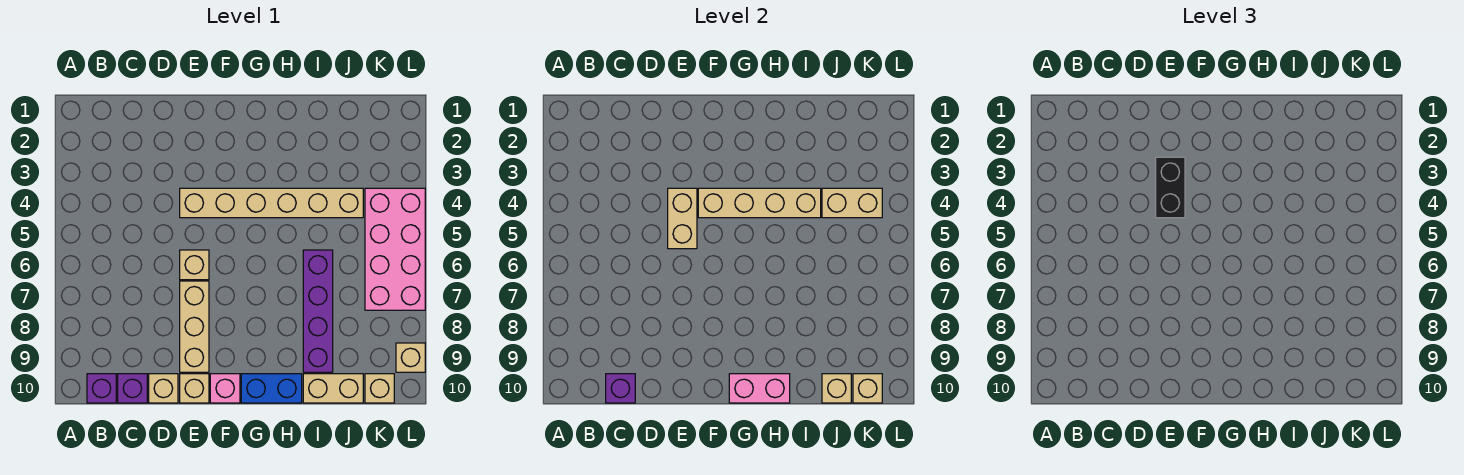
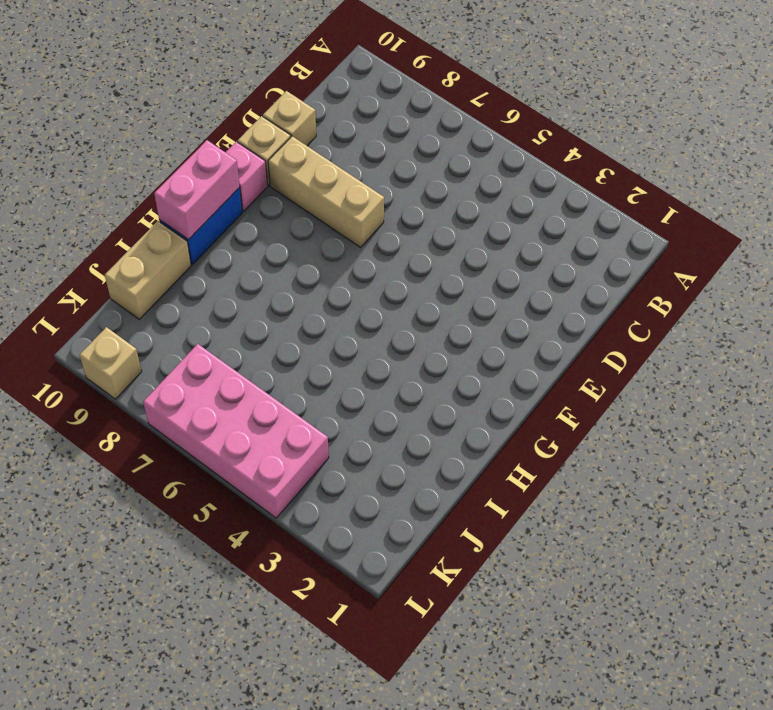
none -> purple brick B10 level 1
none -> purple brick C10 level 1
none -> tan brick E4:J4 level 1

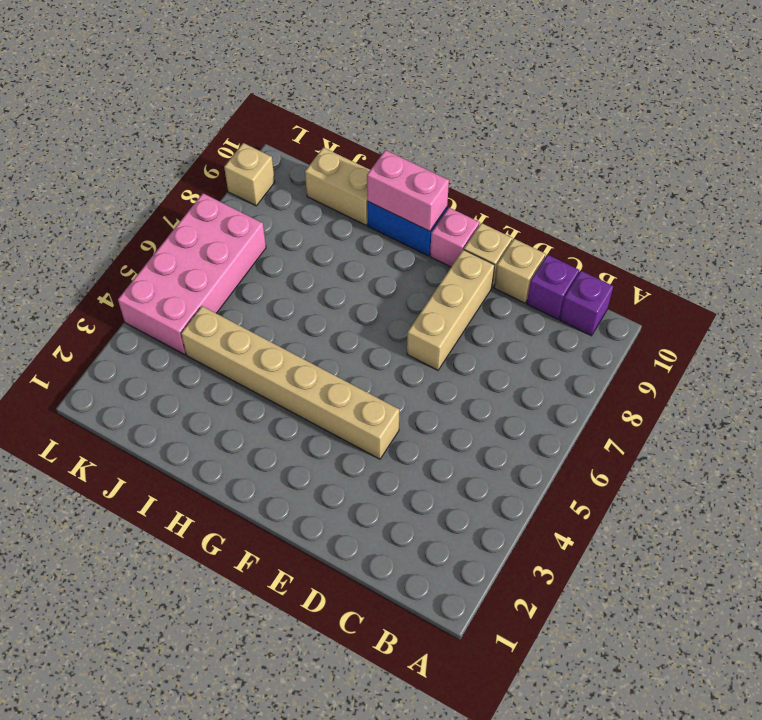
none -> tan brick E6 level 1
none -> purple brick I6:I9 level 1
none -> tan brick K10 level 1

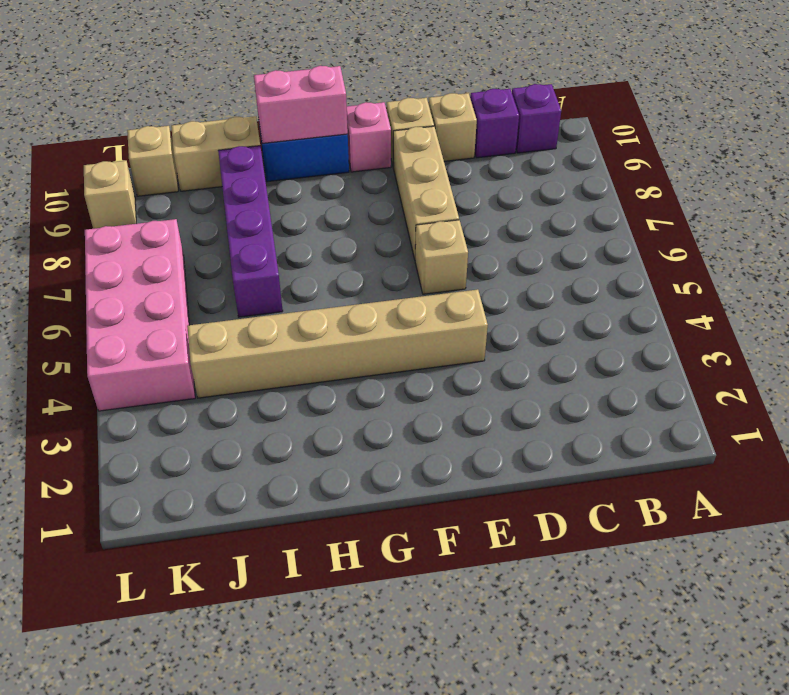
none -> purple brick C10 level 2
none -> tan brick E4:E5 level 2
none -> tan brick F4:I4 level 2

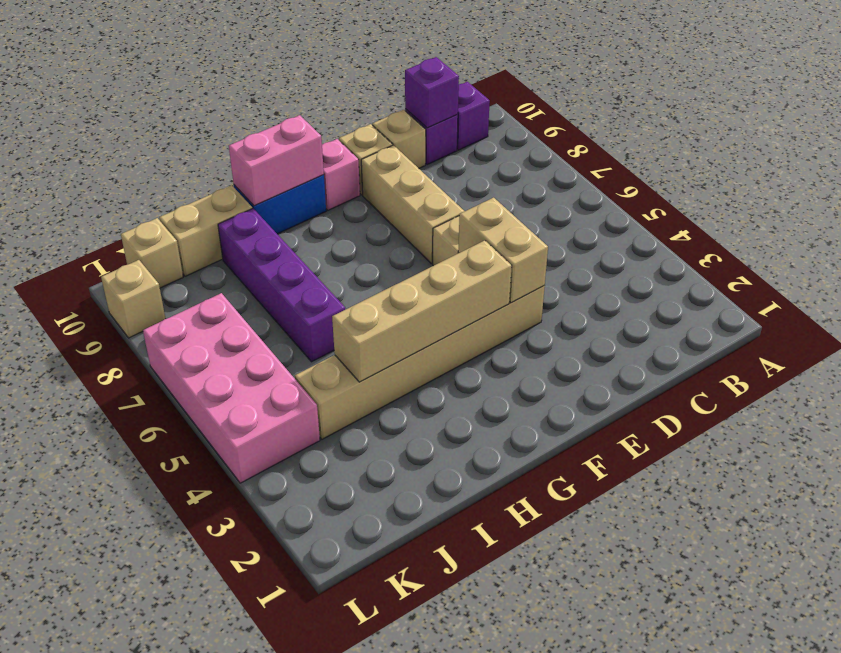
none -> tan brick J4:K4 level 2
none -> tan brick J10 level 2
none -> tan brick K10 level 2

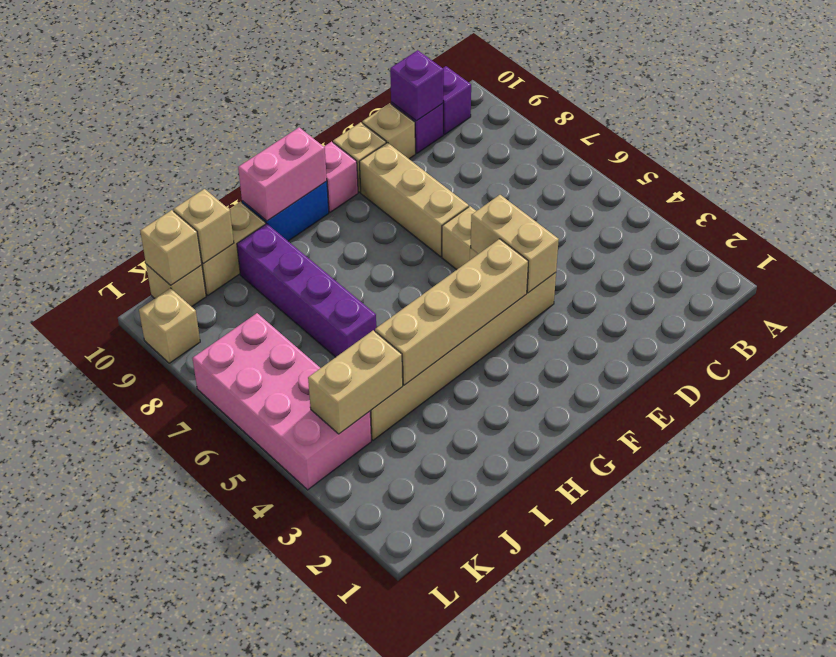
none -> black brick E3:E4 level 3

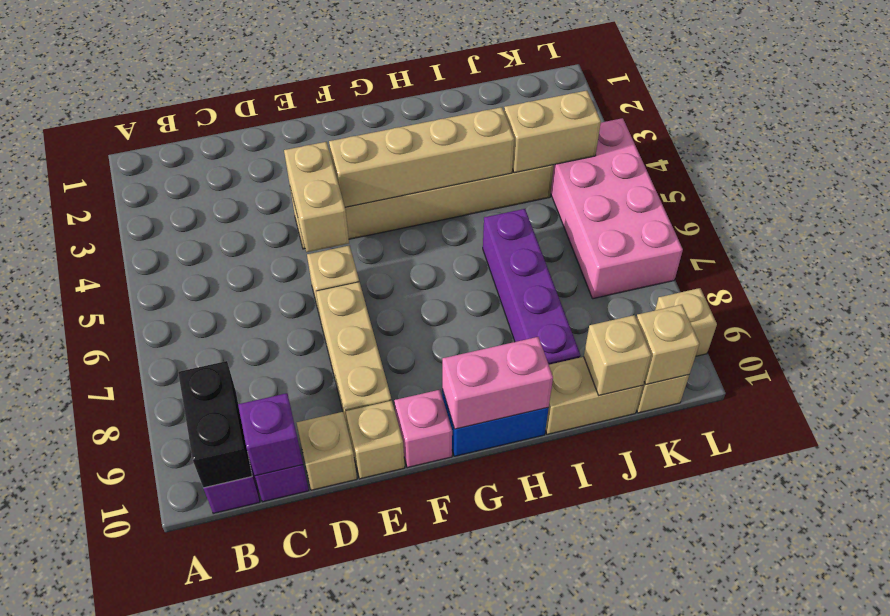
black brick B9:B10 level 2 -> black brick E3:E4 level 3

